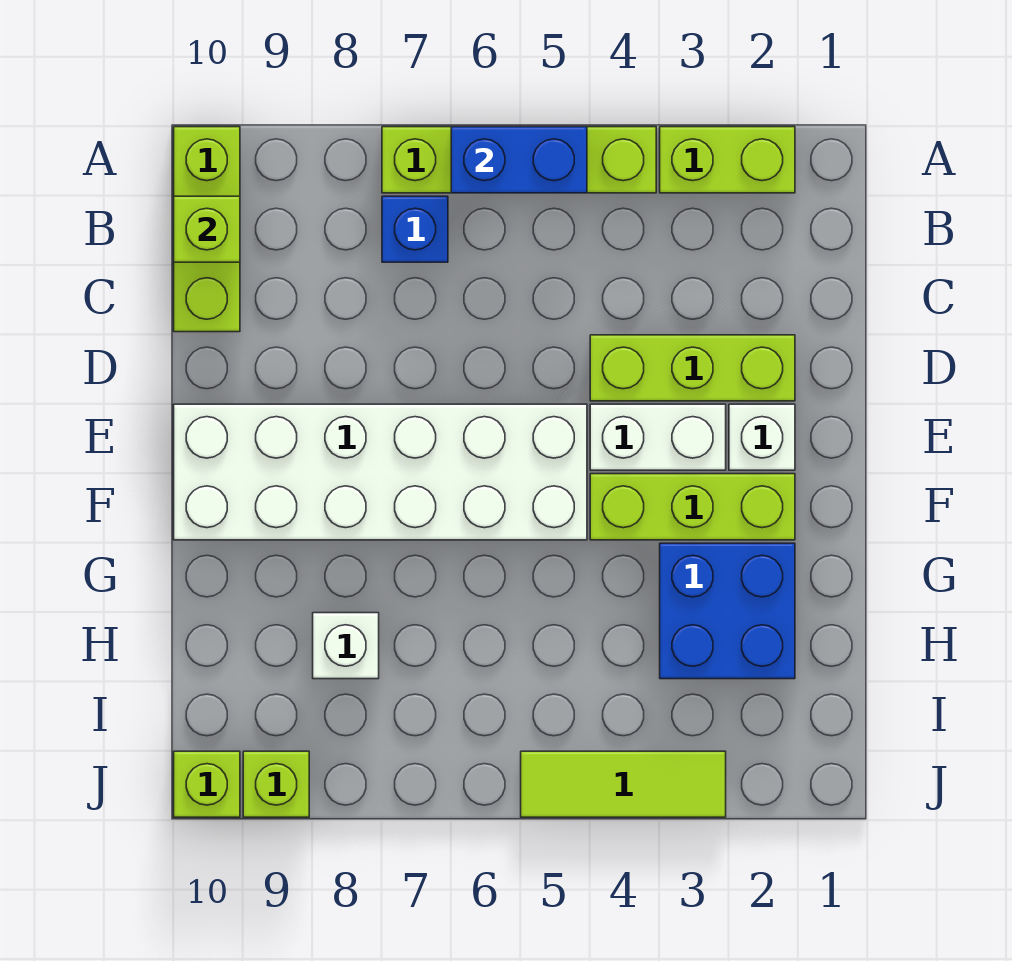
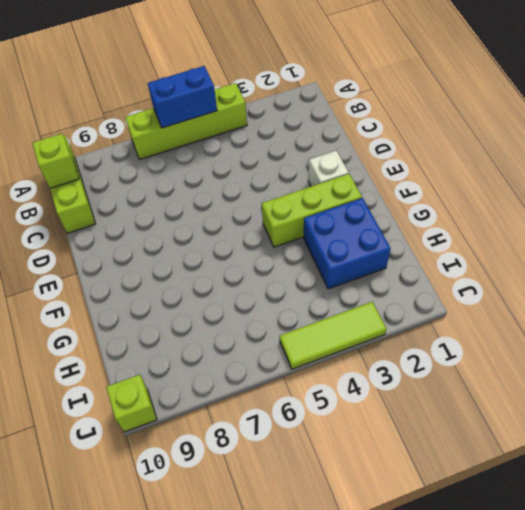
none -> lime brick A2:A3 level 1
none -> blue brick B7 level 1
none -> lime brick D2:D4 level 1

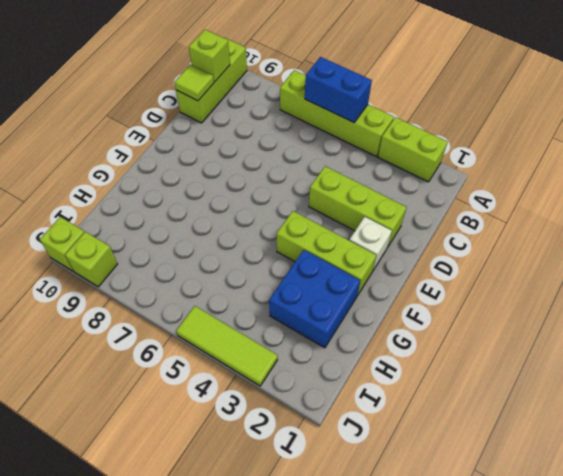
lime tile C10 level 2 -> none
none -> blue brick B7 level 1
none -> white brick E3:E4 level 1
none -> white brick E5:F10 level 1

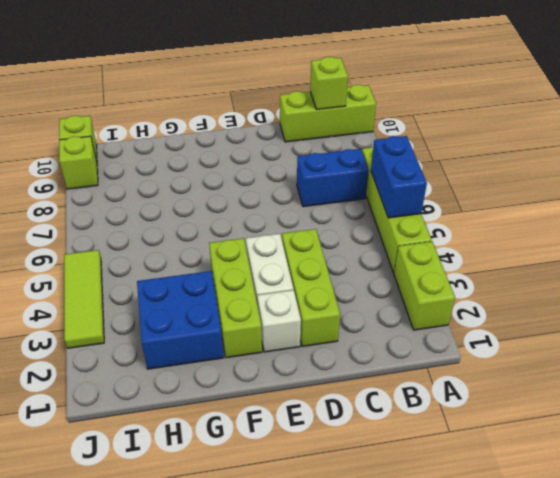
blue brick B7:C7 level 1 -> blue brick B7 level 1
none -> white brick E5:F10 level 1
none -> white brick H8 level 1

